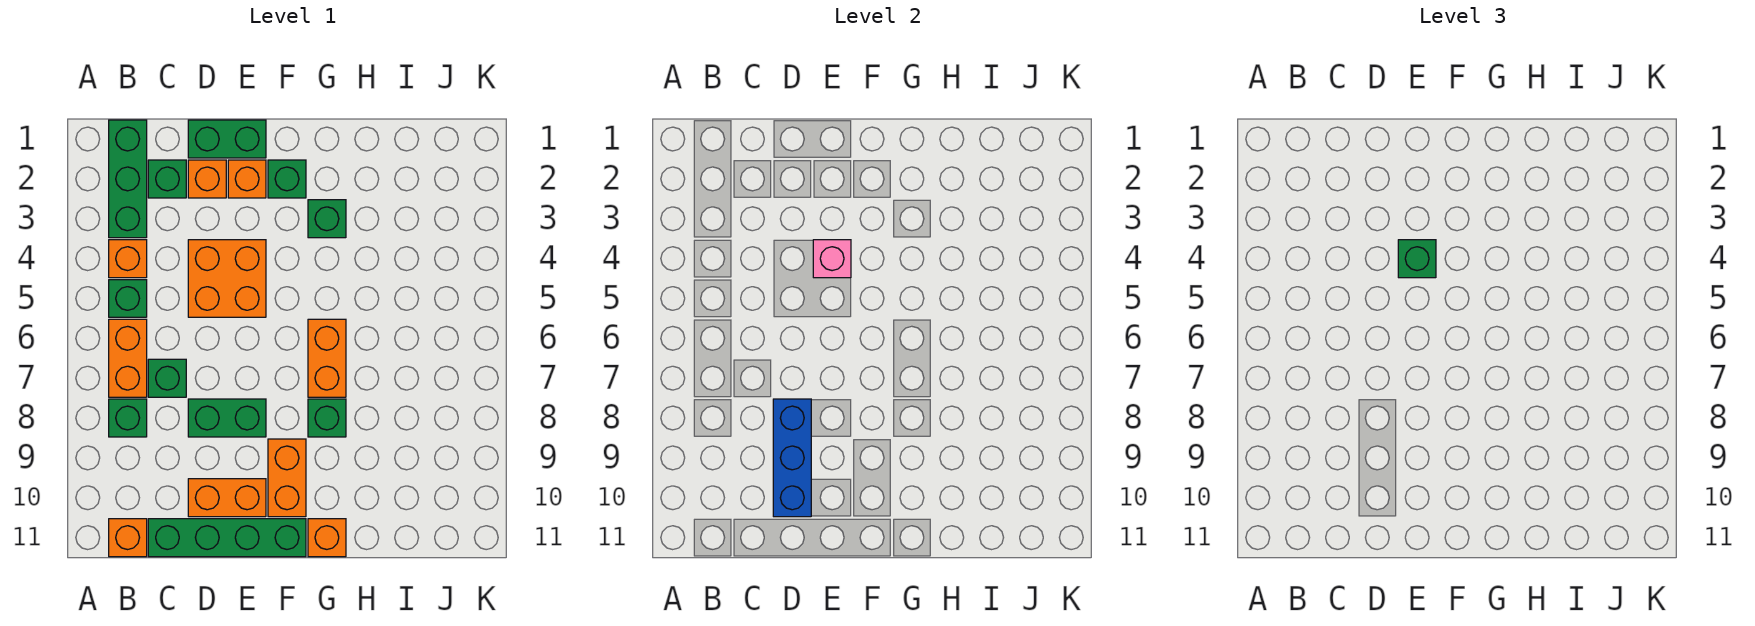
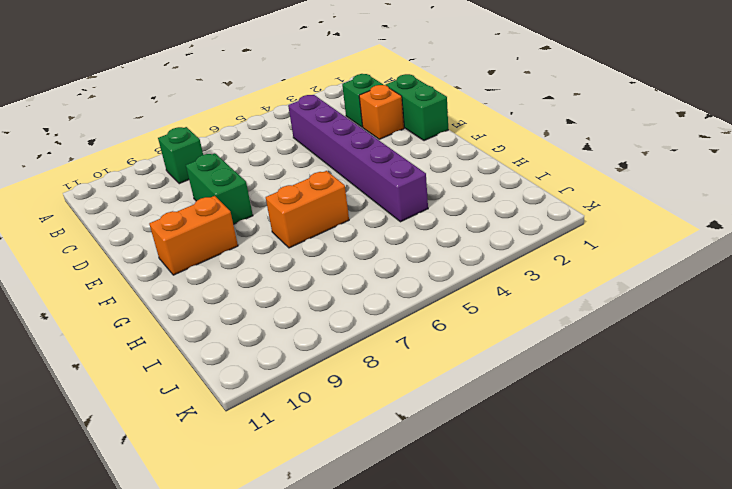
purple brick C4:H4 level 1 -> orange brick D4:E5 level 1
none -> green brick B1:B3 level 1
none -> orange brick B4 level 1
none -> green brick B5 level 1

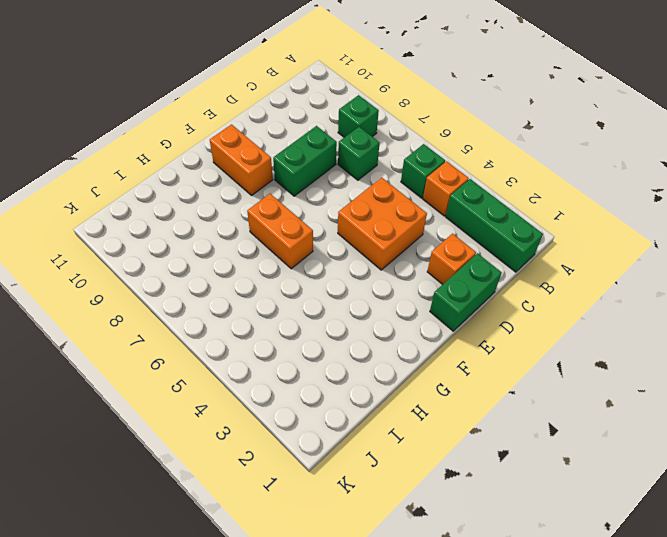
none -> orange brick B6:B7 level 1
none -> orange brick B11 level 1
none -> green brick C2 level 1

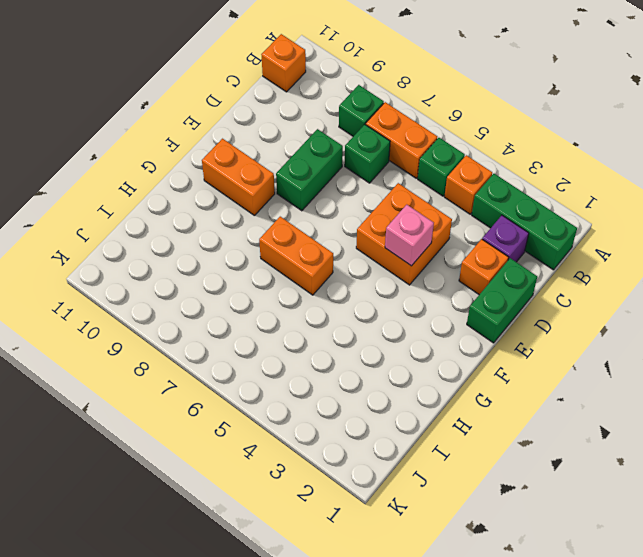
purple brick C2 level 1 -> green brick C2 level 1
none -> green brick C11:F11 level 1
none -> orange brick D10:E10 level 1
none -> orange brick E2 level 1

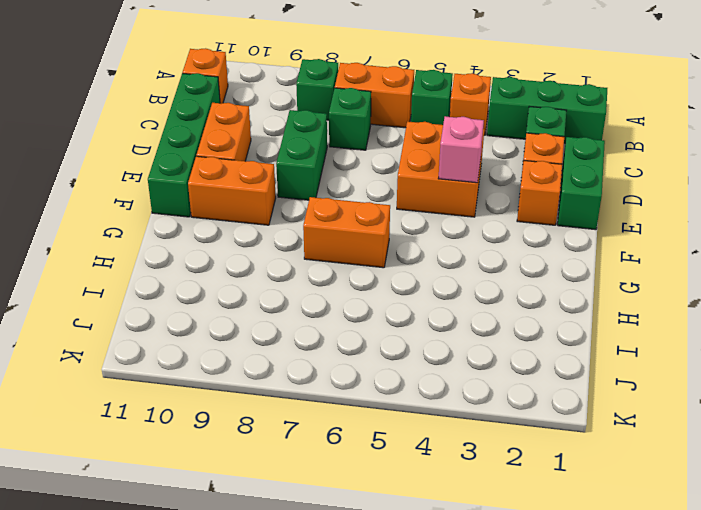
none -> green brick F2 level 1
none -> green brick G3 level 1
none -> green brick G8 level 1

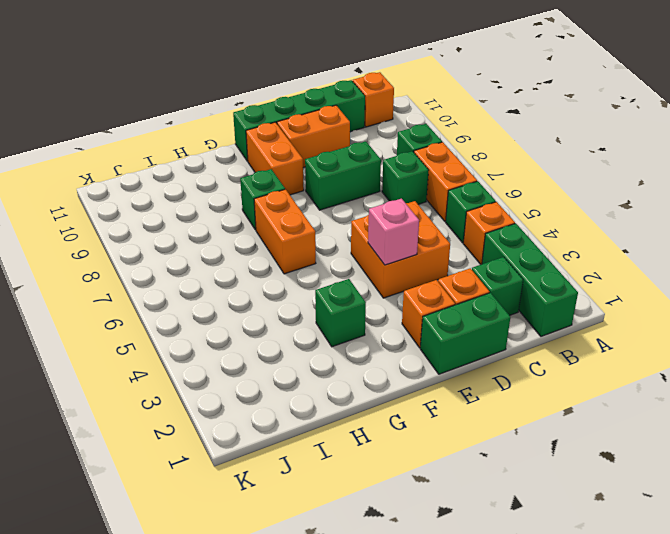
none -> green brick F2 level 1
none -> orange brick G11 level 1
none -> blue brick D8:D10 level 2

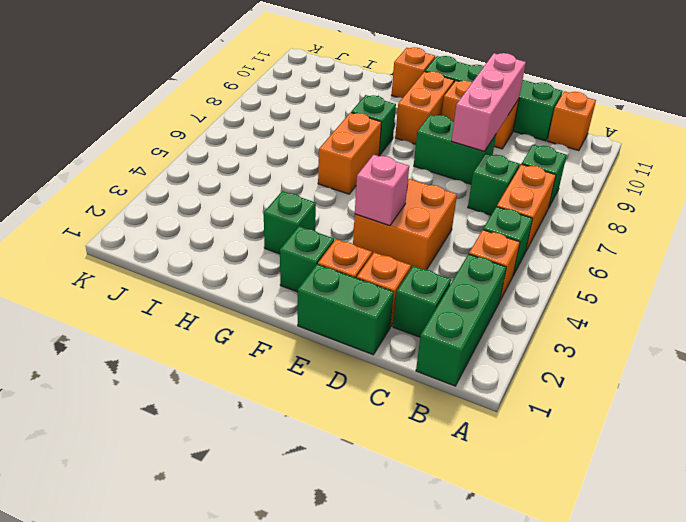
pink brick D8:D10 level 2 -> blue brick D8:D10 level 2
none -> green brick E4 level 3

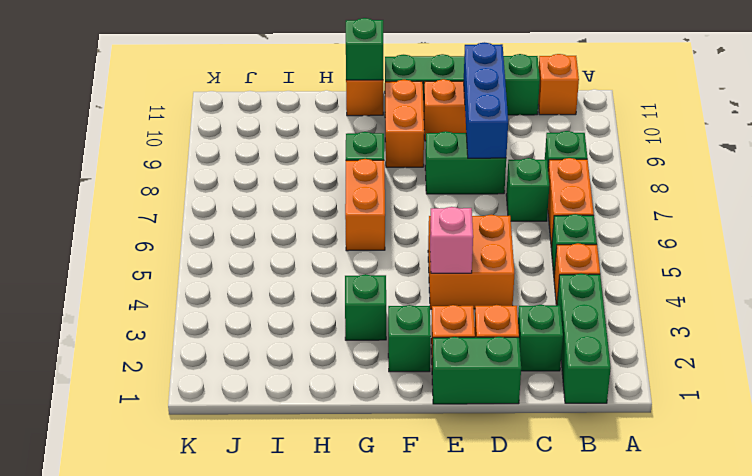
green brick G11 level 2 -> green brick E4 level 3

